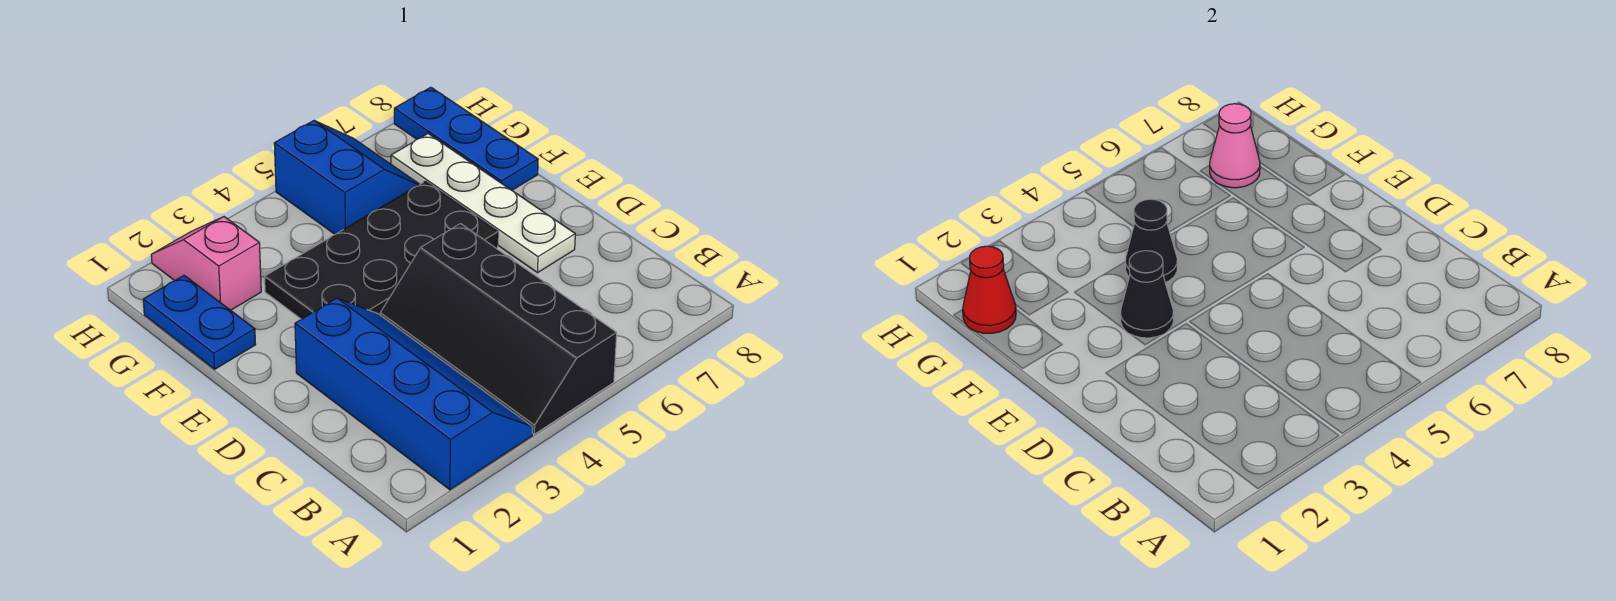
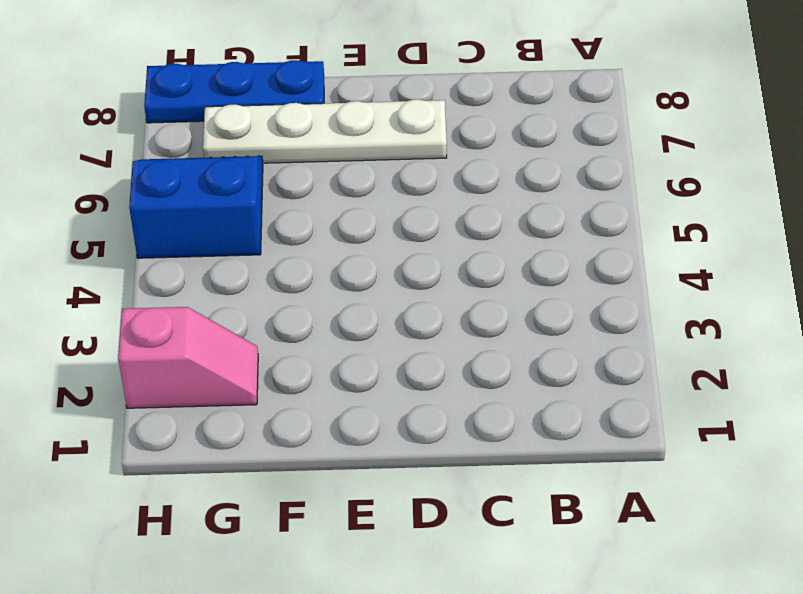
pink slope G2:H2 level 1 top H -> pink slope G2:H2 level 1 top G
none -> blue slope A2:D3 level 1 top 2
none -> black slope A4:D5 level 1 top 5
none -> black plate E3:F6 level 1

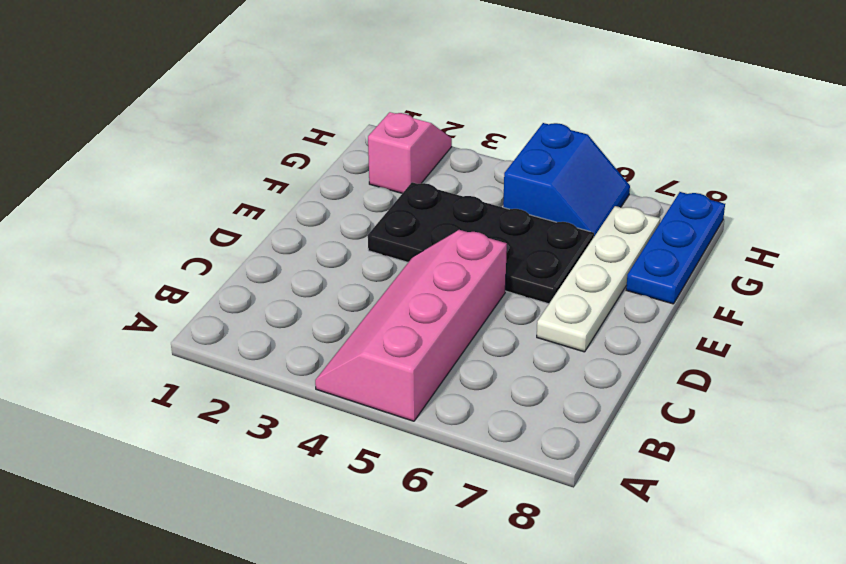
pink slope A4:D5 level 1 top 5 -> black slope A4:D5 level 1 top 5
none -> blue slope A2:D3 level 1 top 2
none -> blue plate F1:G1 level 1
none -> black cone E3 level 2

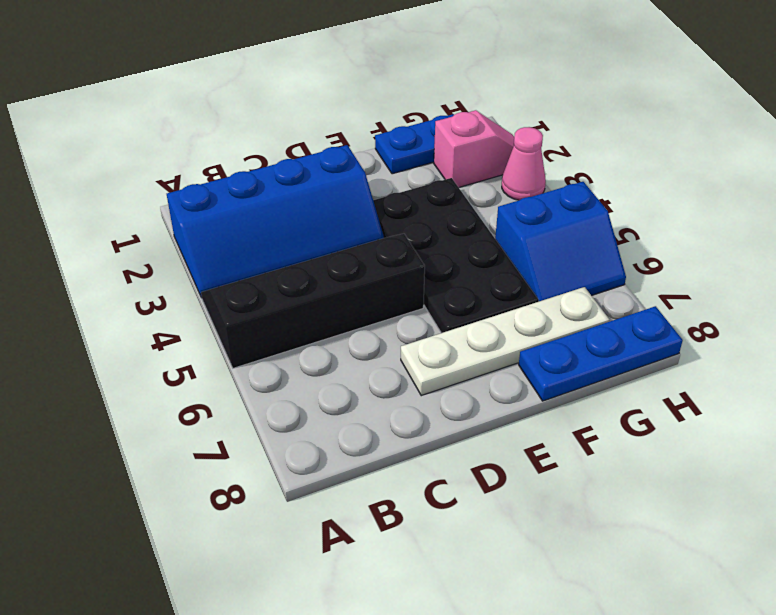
pink cone H3 level 1 -> pink cone G7 level 2
none -> black cone E3 level 2
none -> black cone F4 level 2
none -> red cone G1 level 2

